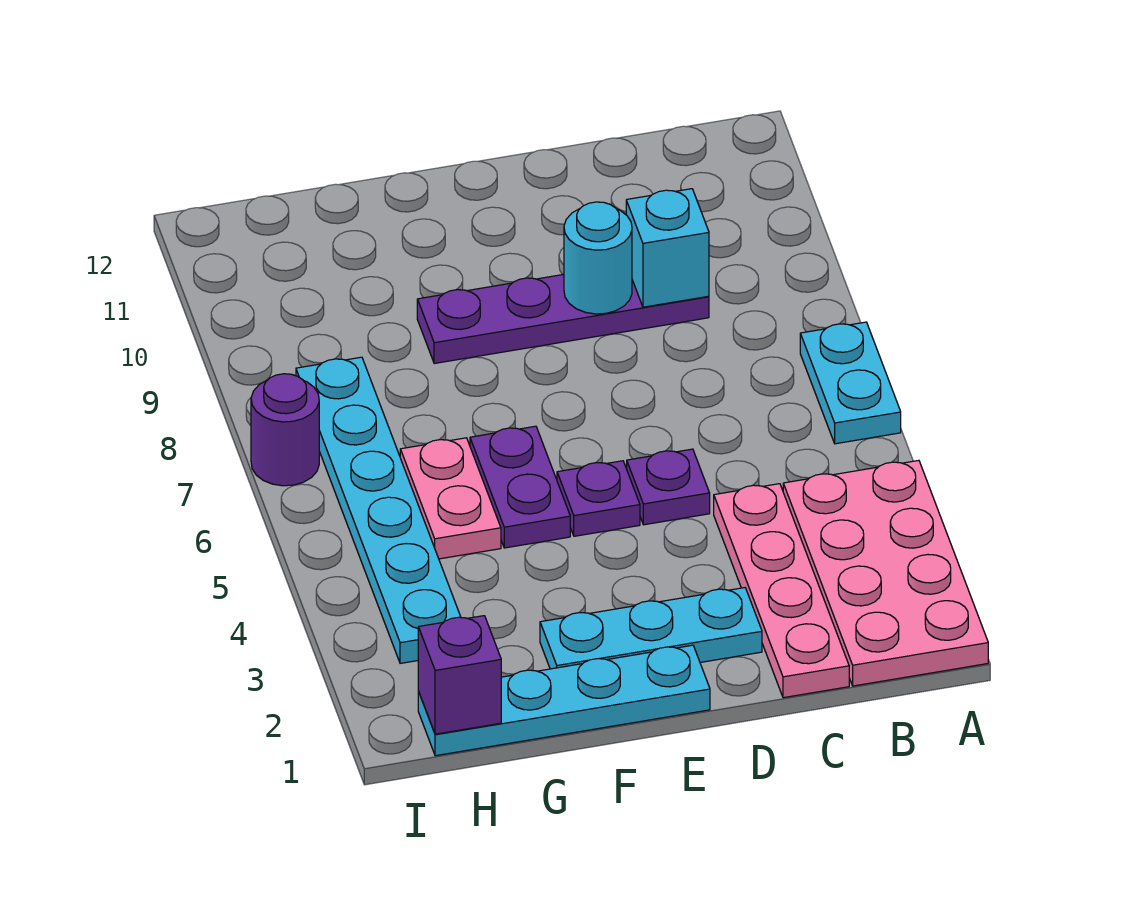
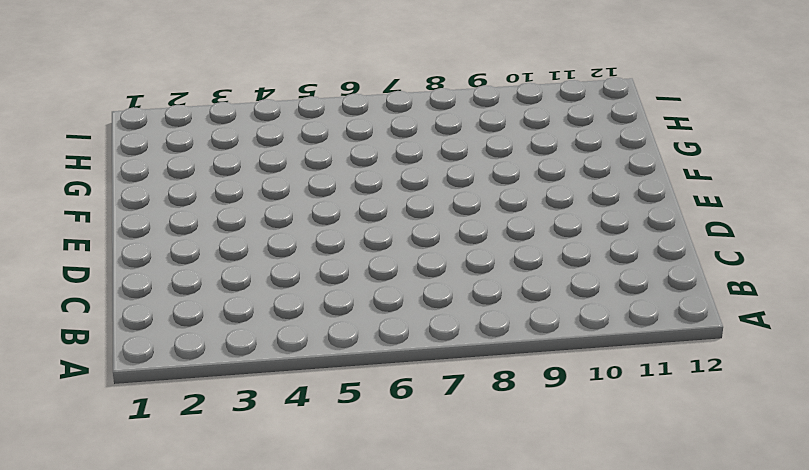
none -> pink plate A1:B4 level 1
none -> cyan plate A6:A7 level 1
none -> pink plate C1:C4 level 1

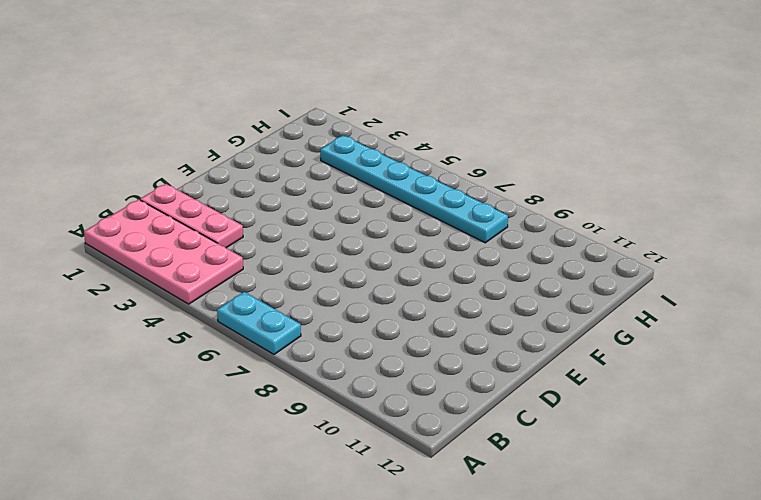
pink plate C1:C3 level 1 -> pink plate C1:C4 level 1
none -> purple plate C9:F9 level 1
none -> cyan plate D2:F2 level 1
none -> purple plate D5 level 1

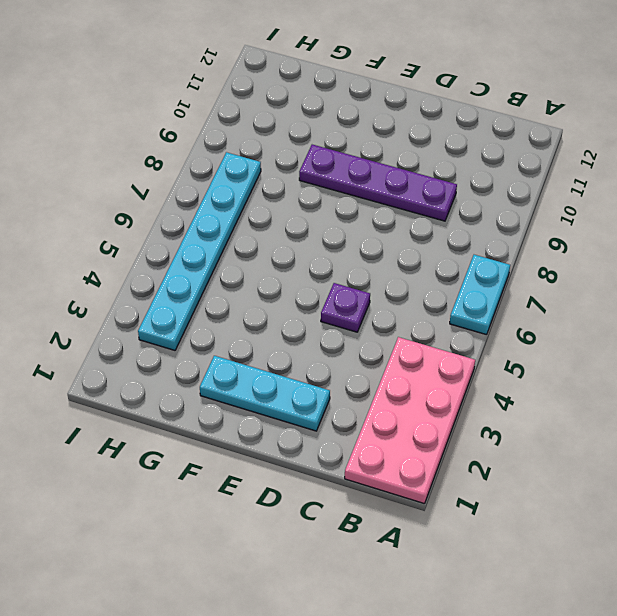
none -> pink plate C1:C4 level 1
none -> cyan plate E1:H1 level 1
none -> purple plate E5 level 1

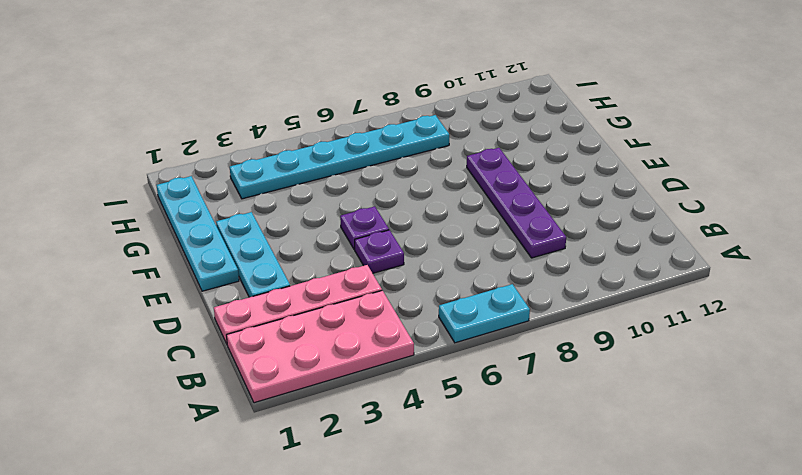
none -> purple plate F5:F6 level 1
none -> pink plate G5:G6 level 1
none -> purple round brick I7 level 1

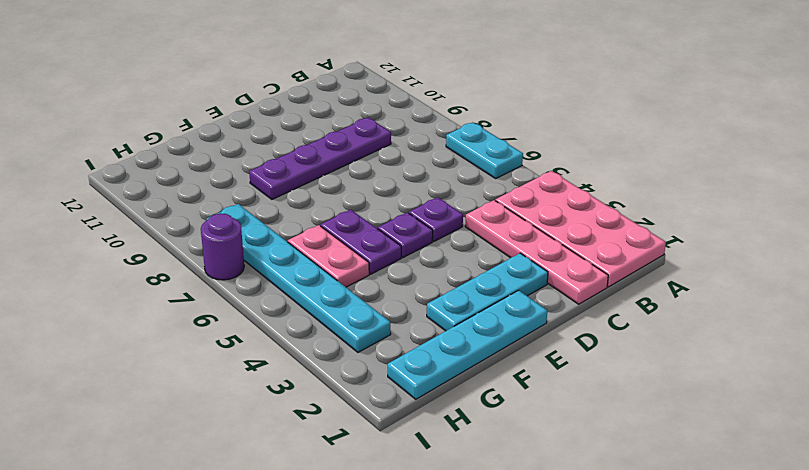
none -> cyan brick C9 level 2
none -> cyan round brick D9 level 2
none -> purple brick H1 level 2

